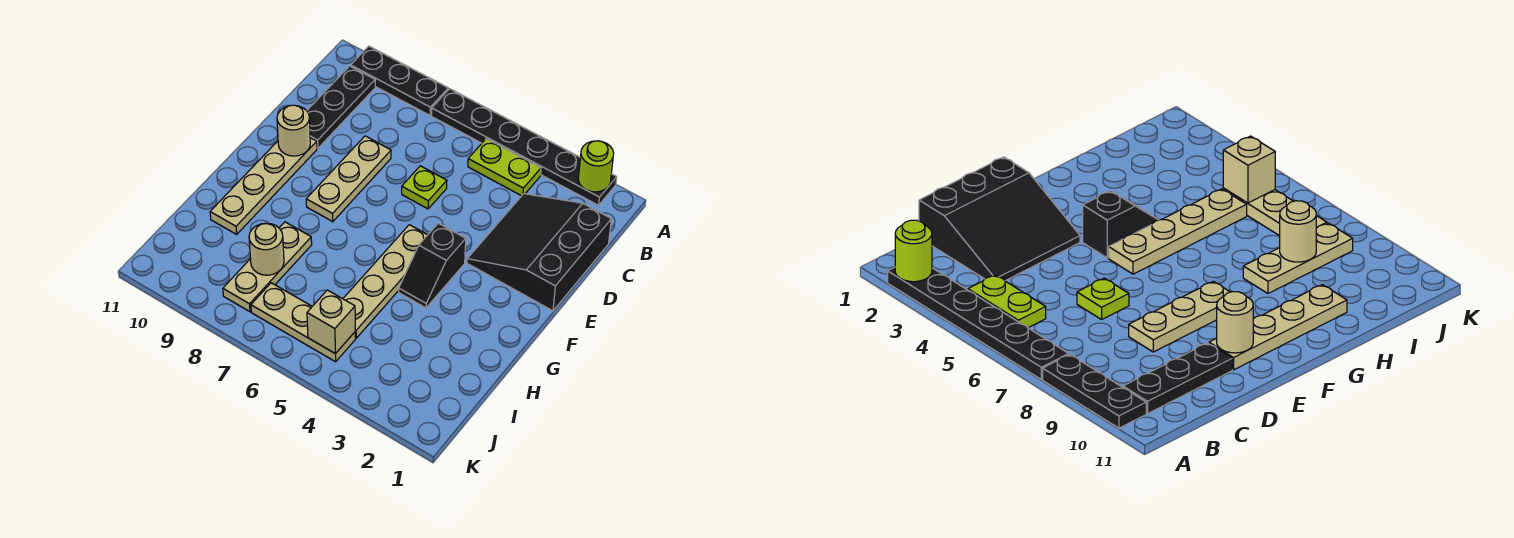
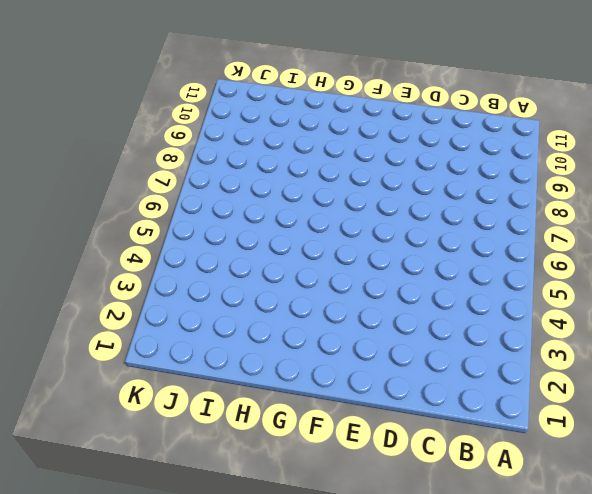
none -> black plate A2:A7 level 1
none -> black plate A8:A10 level 1
none -> lime plate B4:B5 level 1

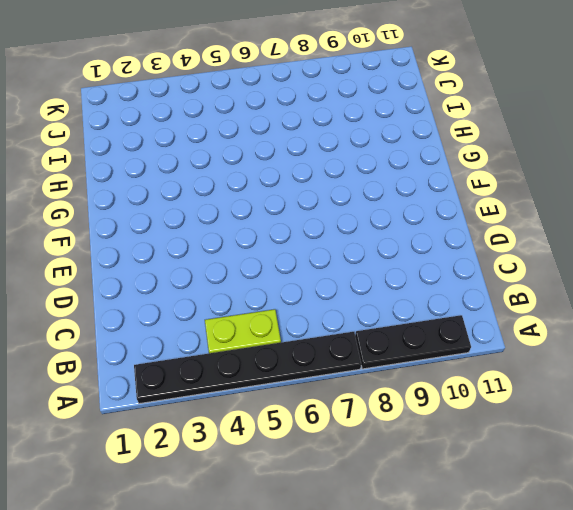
none -> black plate B10:D10 level 1
none -> black slope C1:E3 level 1 top 1
none -> lime plate D6 level 1

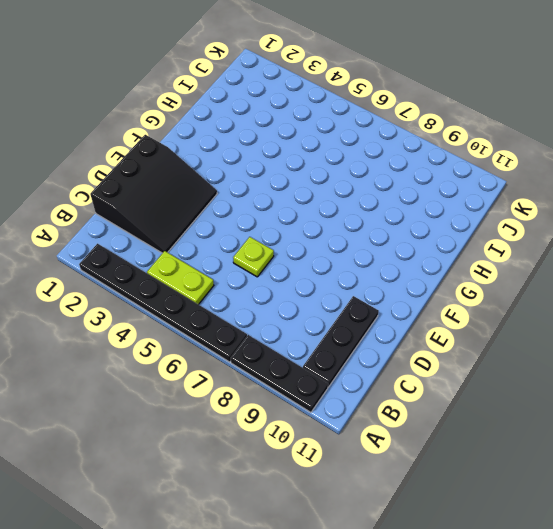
none -> tan plate D8:F8 level 1
none -> tan plate E10:H10 level 1
none -> black slope F4:G4 level 1 top F

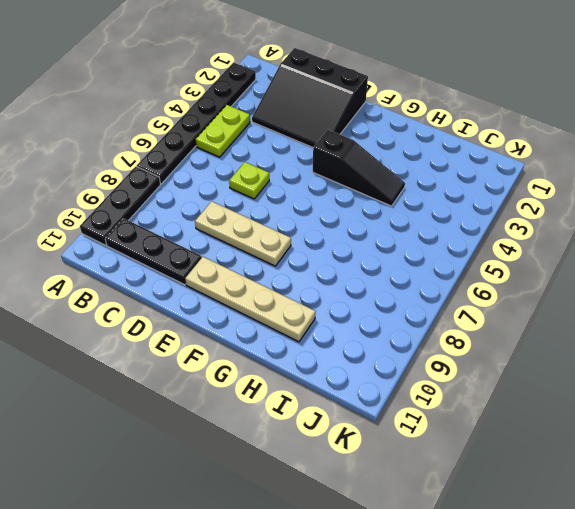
black slope F4:H4 level 1 top F -> black slope F4:G4 level 1 top F
none -> tan plate F5:I5 level 1
none -> tan plate H8:J8 level 1
none -> tan plate J5:J7 level 1

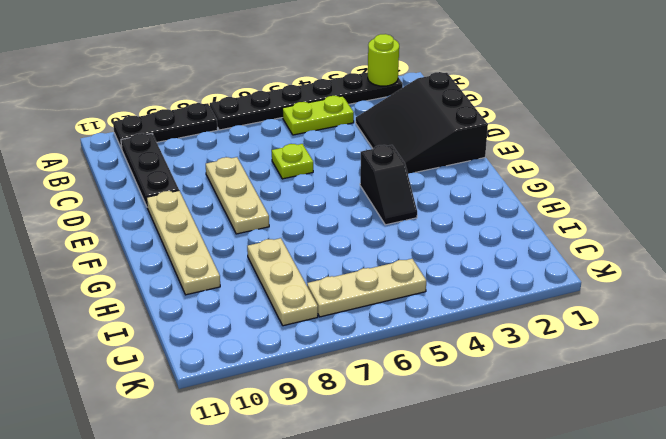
none -> tan plate F5:I5 level 1
none -> tan round brick E10 level 2
none -> tan round brick I8 level 2

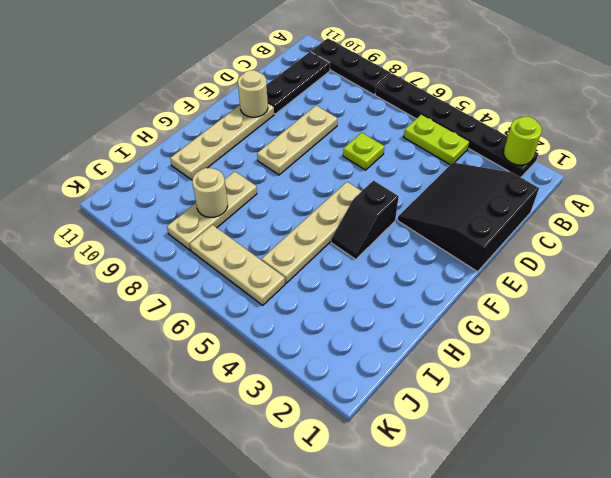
none -> tan brick J5 level 2

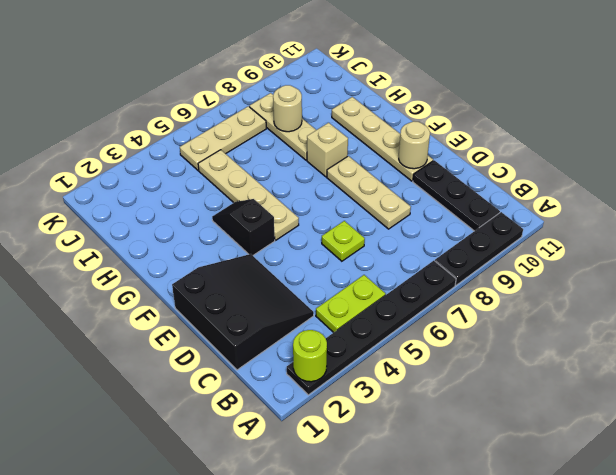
tan brick G8 level 1 -> tan brick J5 level 2

